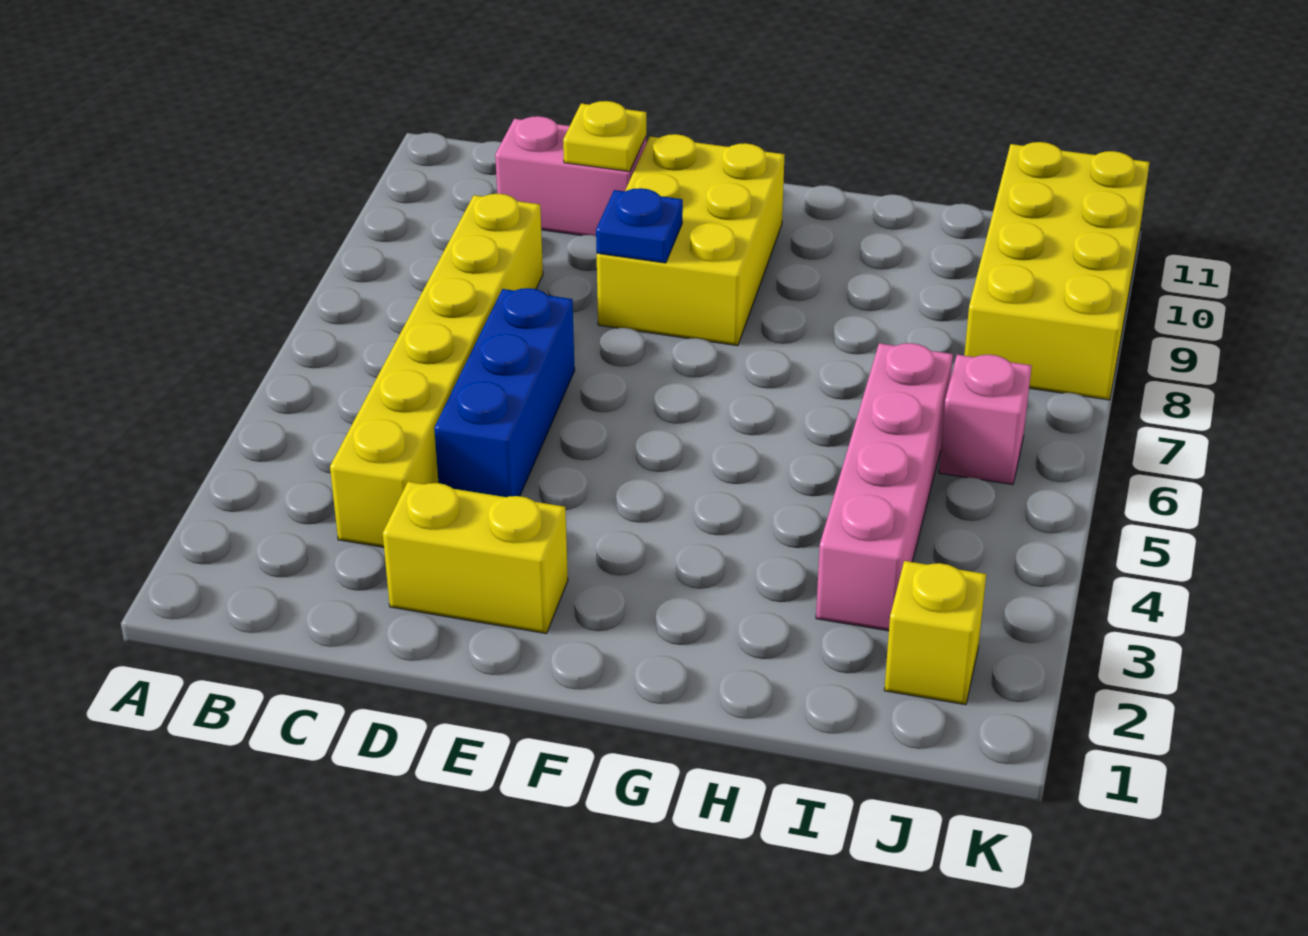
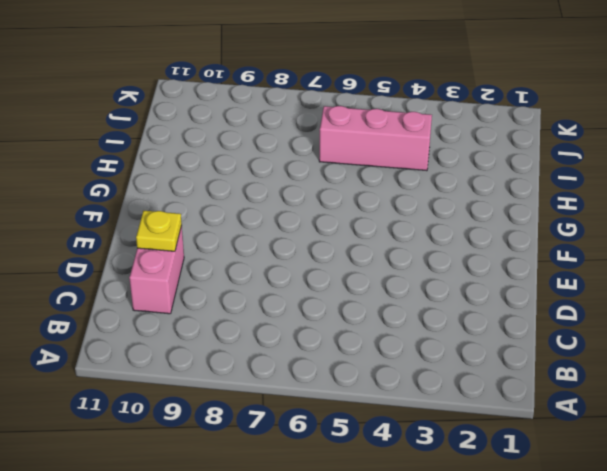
pink brick I4:I6 level 1 -> pink brick I3:I6 level 1
none -> yellow brick C3:C8 level 1
none -> yellow brick D2:E2 level 1

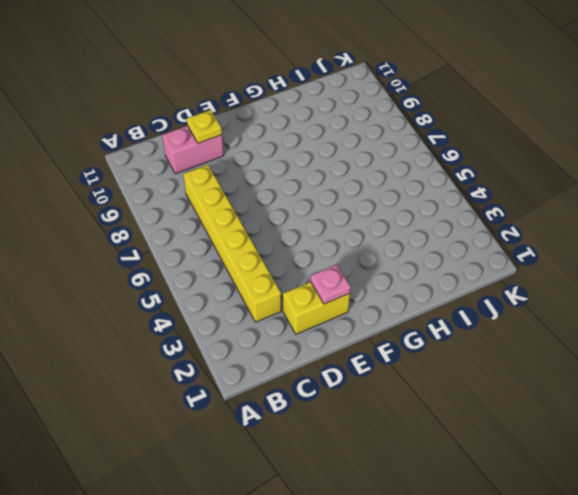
pink plate E2 level 2 -> none
none -> blue brick D4:D6 level 1
none -> yellow brick E8:F10 level 1

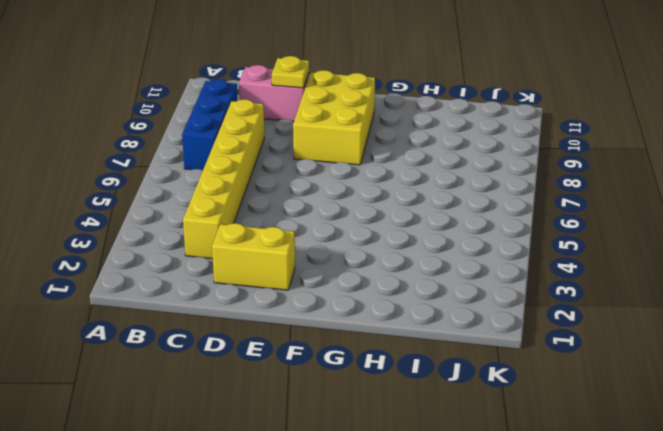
blue brick B7:B9 level 1 -> blue brick D4:D6 level 1
none -> pink brick I3:I6 level 1
none -> yellow brick J2 level 1

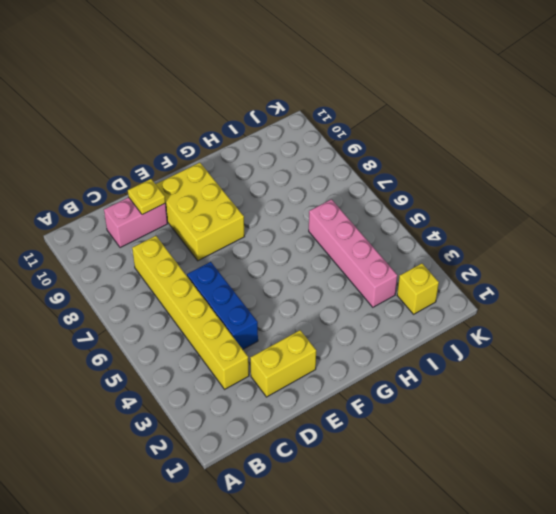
none -> pink brick J6 level 1
none -> yellow brick J8:K11 level 1

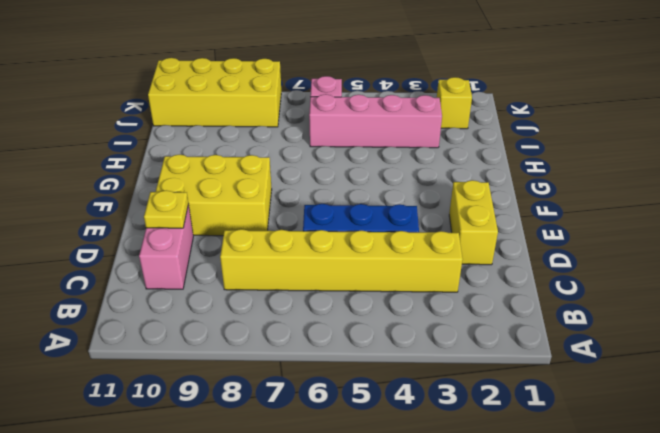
none -> blue plate E8 level 2

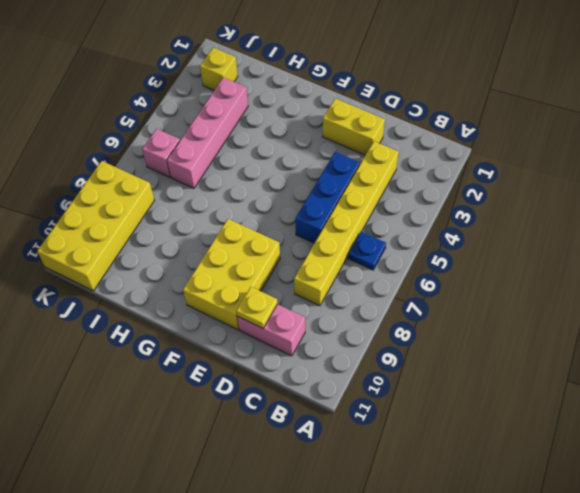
blue plate B6 level 1 -> blue plate E8 level 2

